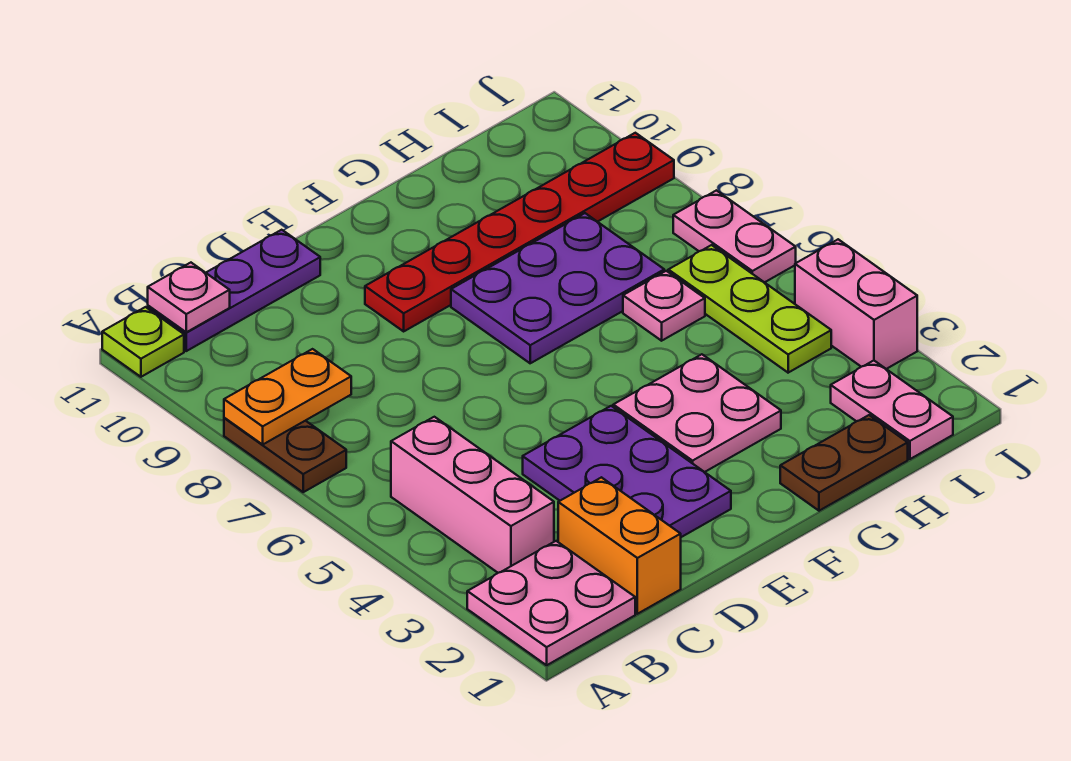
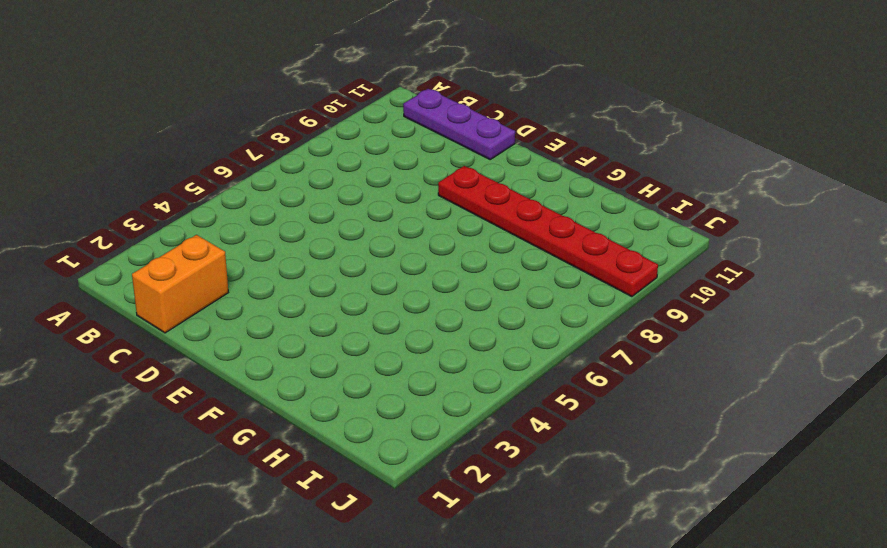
none -> pink plate A1:B2 level 1
none -> brown plate A7:A8 level 1
none -> lime plate A11 level 1

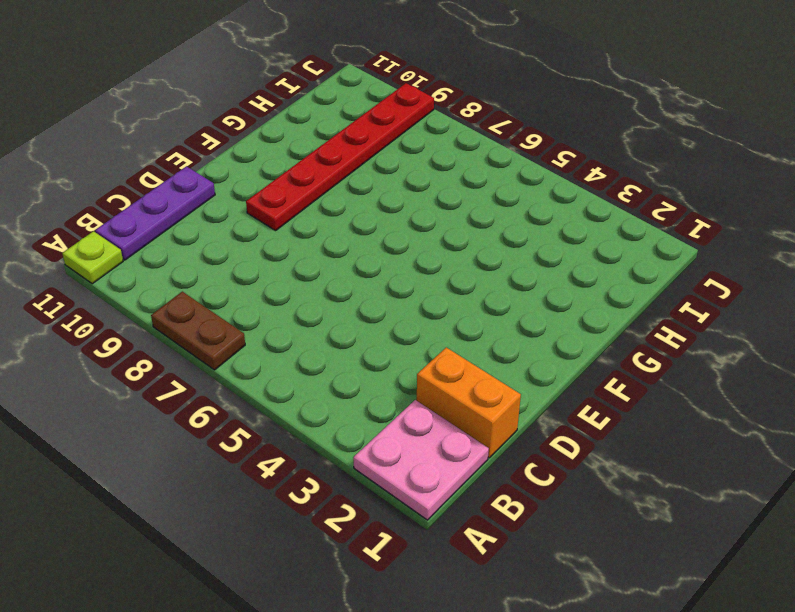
none -> pink brick B3:B5 level 1
none -> purple plate D2:E4 level 1
none -> pink plate F3:G4 level 1

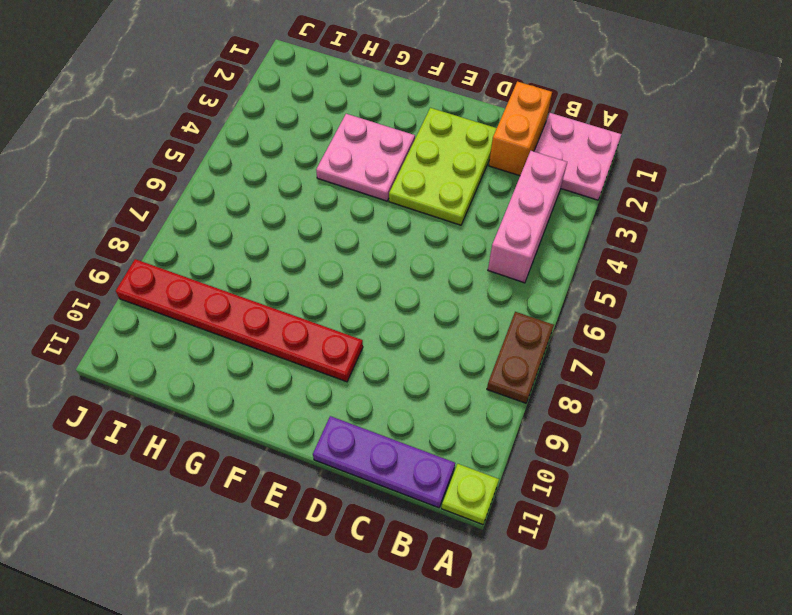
lime plate D2:E4 level 1 -> purple plate D2:E4 level 1
none -> purple plate F7:H8 level 1
none -> brown plate G1:H1 level 1
none -> pink plate H6 level 1

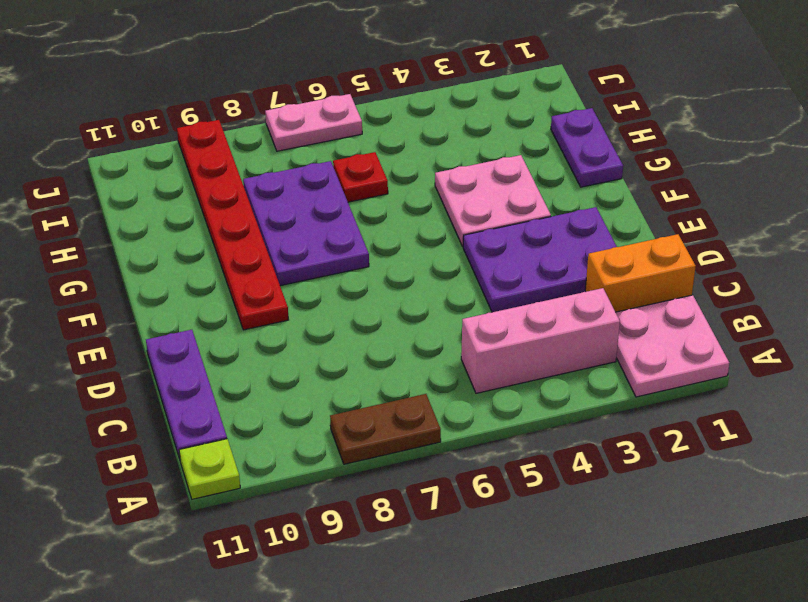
purple plate G1:H1 level 1 -> brown plate G1:H1 level 1
red plate H6 level 1 -> pink plate H6 level 1
none -> pink plate I1:I2 level 1
none -> lime plate I4:I6 level 1
none -> pink brick J3:J4 level 1

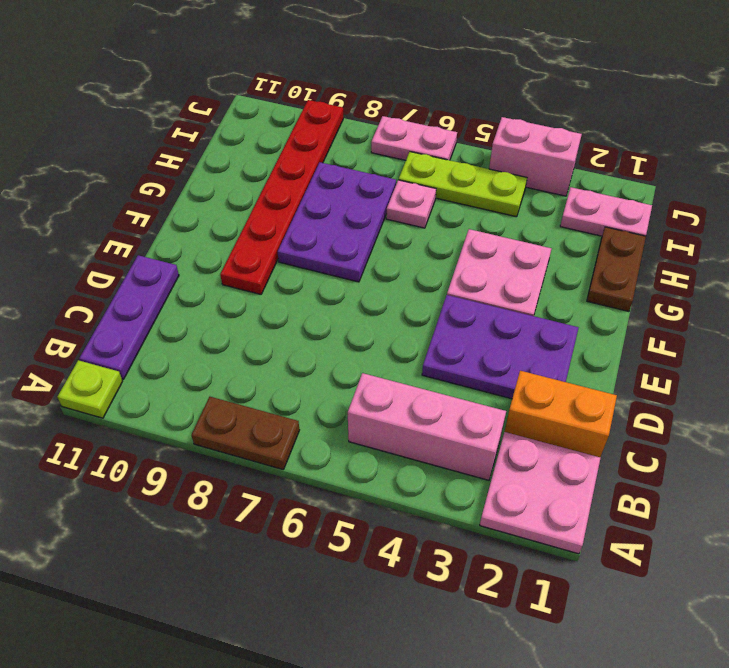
none -> orange plate A8:B8 level 2
none -> pink plate B11 level 2

